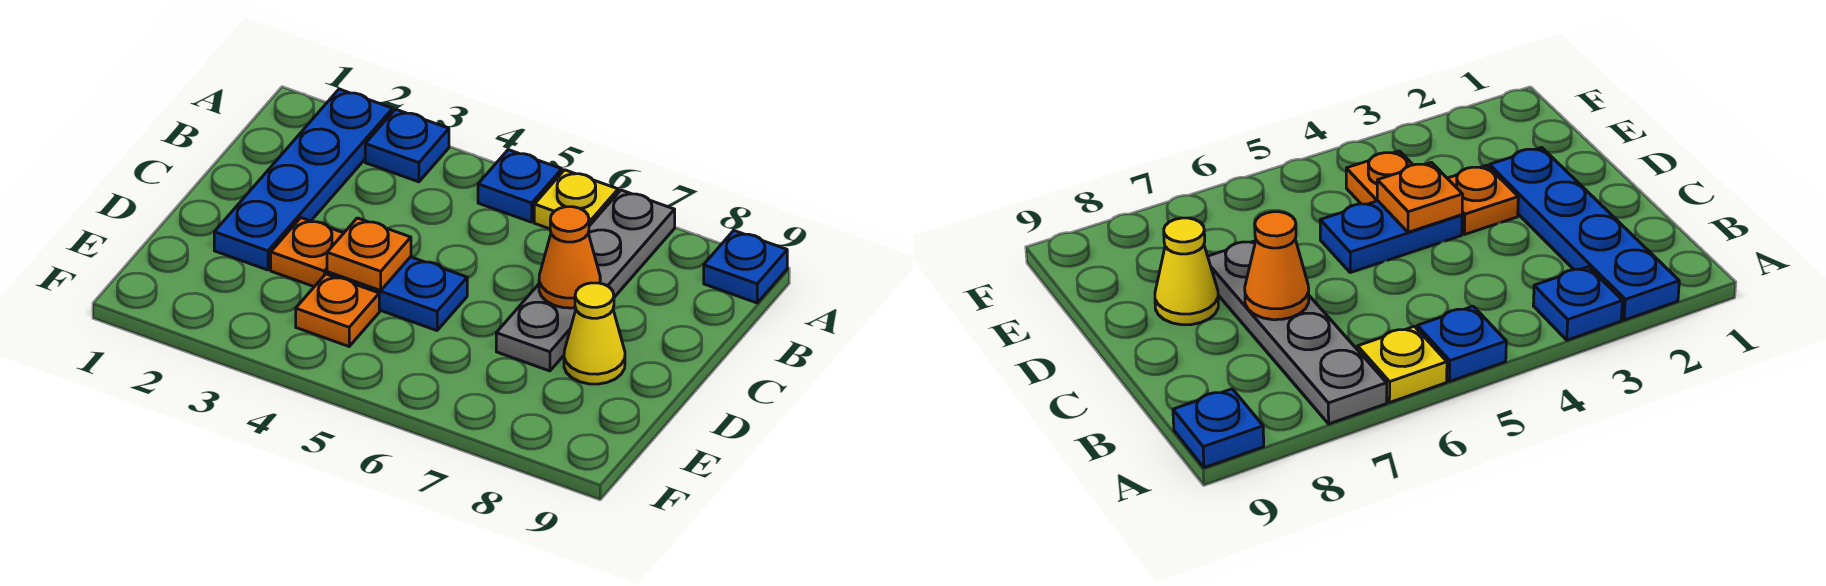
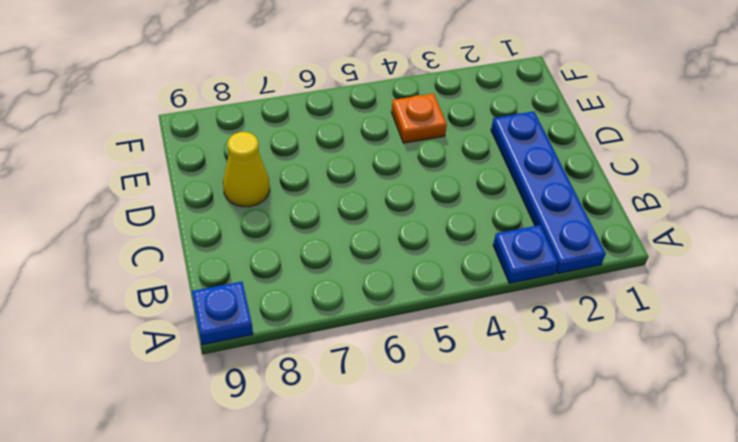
none -> blue plate A5 level 1
none -> yellow plate A6 level 1
none -> grey plate A7:D7 level 1

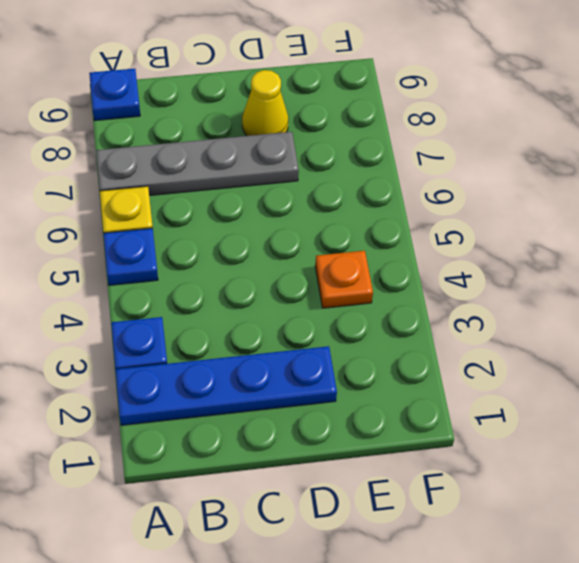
none -> orange plate D3 level 1
none -> blue plate D4:D5 level 1
none -> orange cone C7 level 2

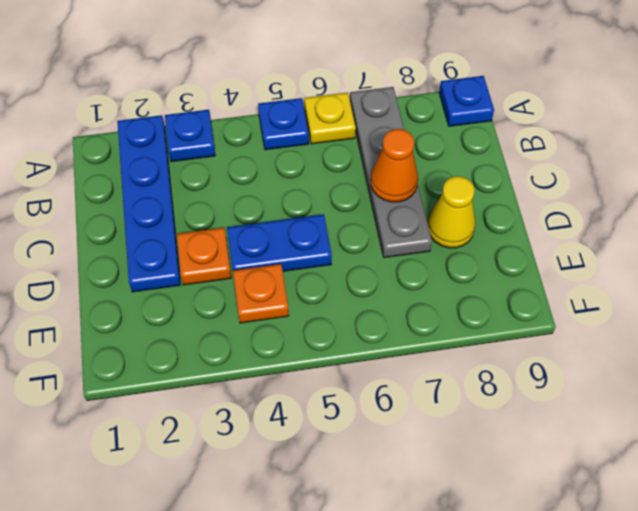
none -> orange plate D4 level 2

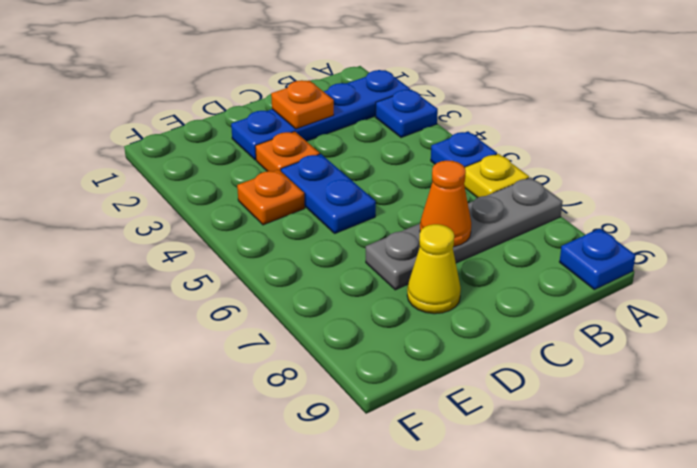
orange plate C2 level 2 -> orange plate D4 level 2

